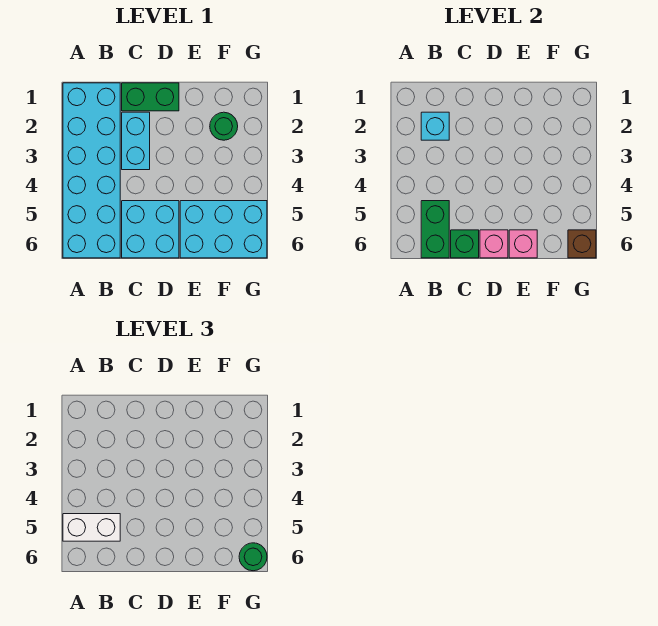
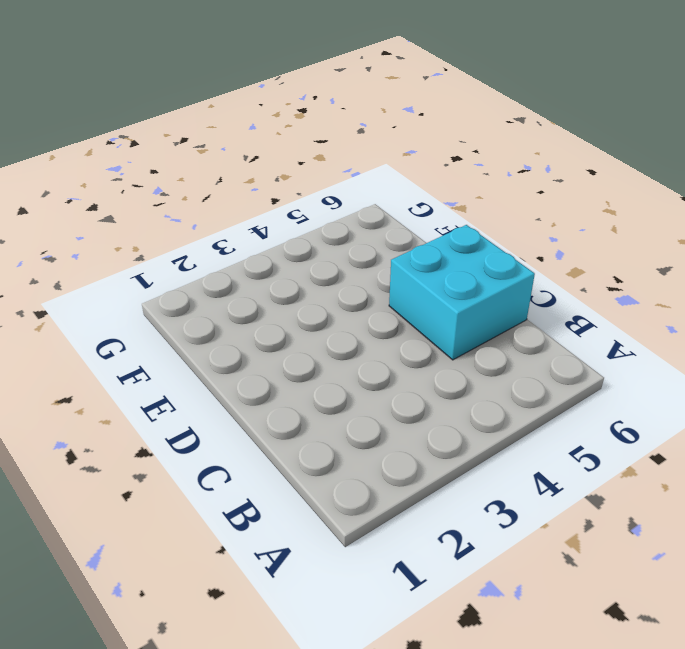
none -> cyan brick A1:B6 level 1
none -> green brick C1:D1 level 1
none -> cyan brick C2:C3 level 1

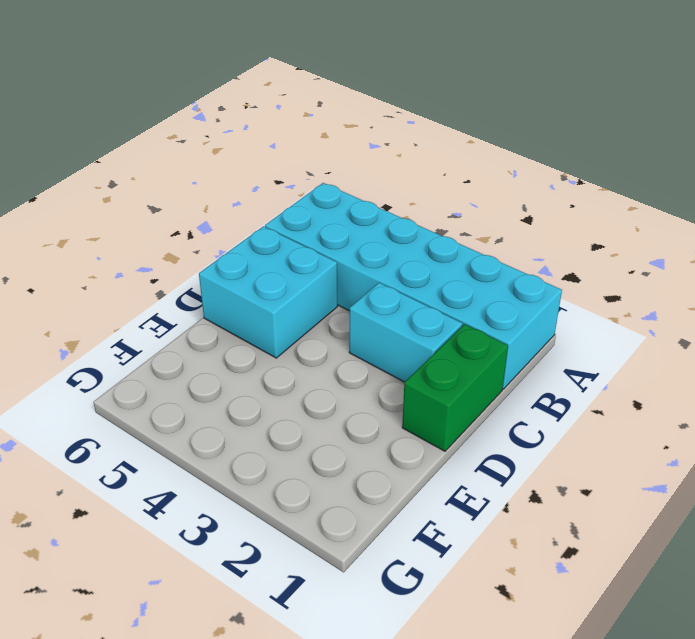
none -> cyan brick E5:G6 level 1
none -> green round brick F2 level 1
none -> cyan brick B2 level 2

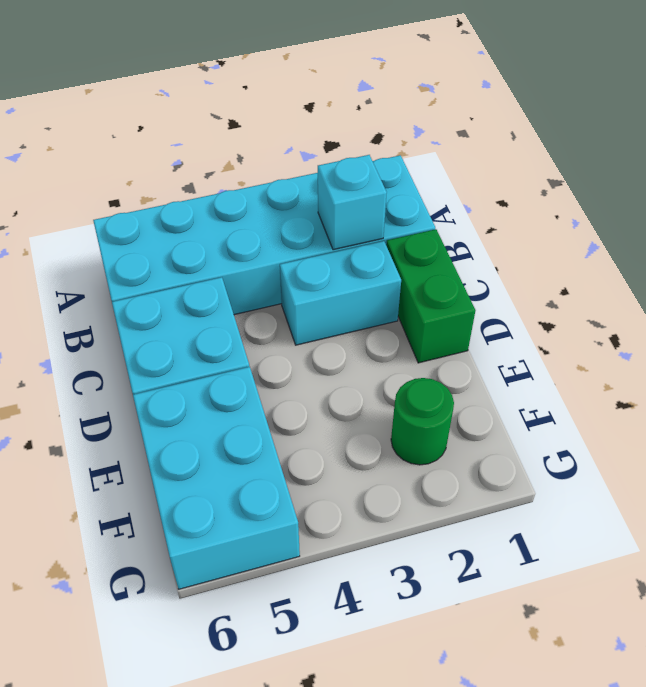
none -> green brick B5:B6 level 2
none -> green brick C6 level 2
none -> pink brick D6 level 2

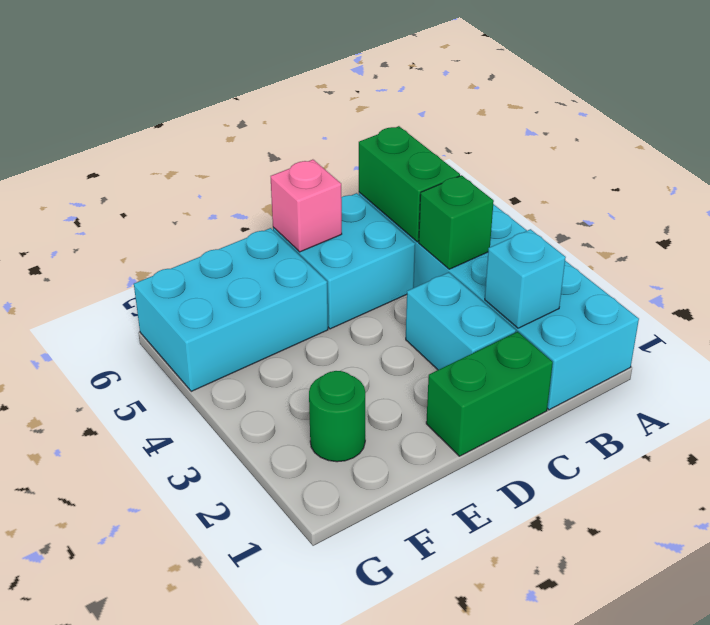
green brick B4 level 2 -> green brick C6 level 2
none -> pink brick E6 level 2
none -> brown brick G6 level 2
none -> white brick A5:B5 level 3

